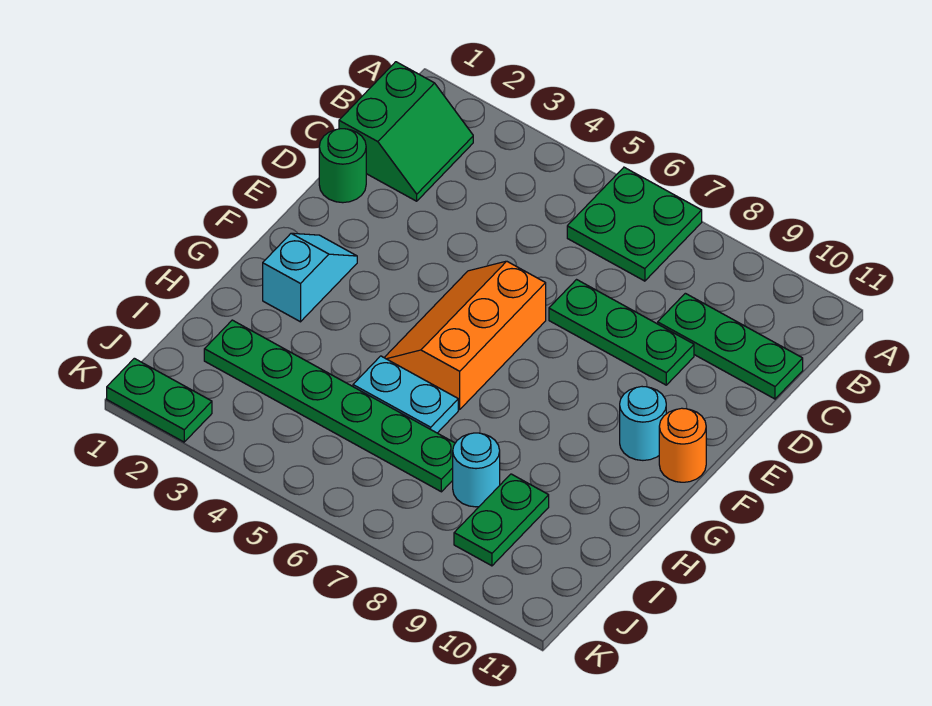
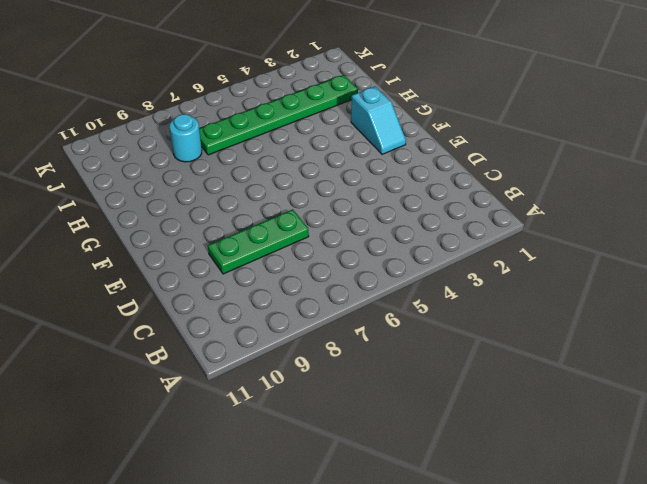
none -> green plate A6:B7 level 1
none -> green slope B1:C2 level 1 top 1
none -> green plate C9:C11 level 1

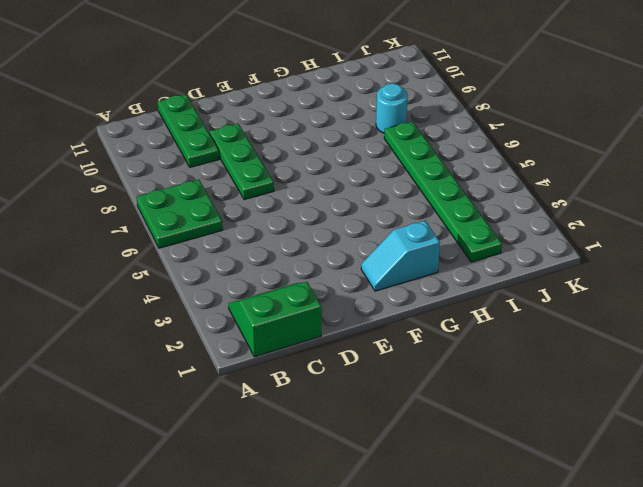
none -> green round brick D1 level 1
none -> orange slope E5:G6 level 1 top 6
none -> cyan round brick F10 level 1

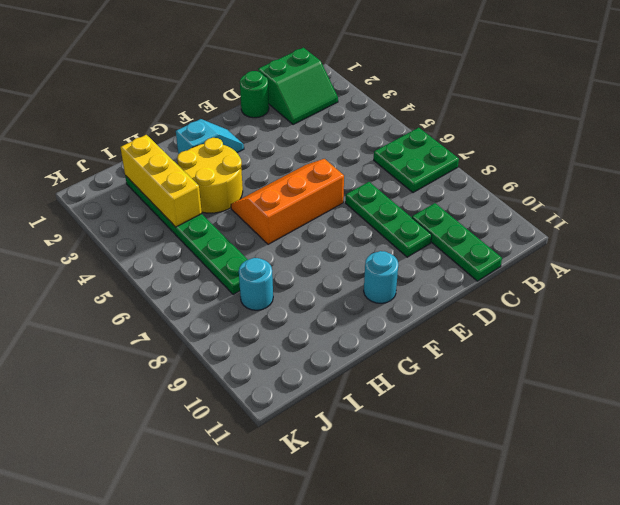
yellow round brick G3:H4 level 1 -> none
yellow brick I2:I4 level 2 -> none
none -> orange round brick F11 level 1
none -> cyan plate H5:H6 level 1
none -> green plate I9:J9 level 1

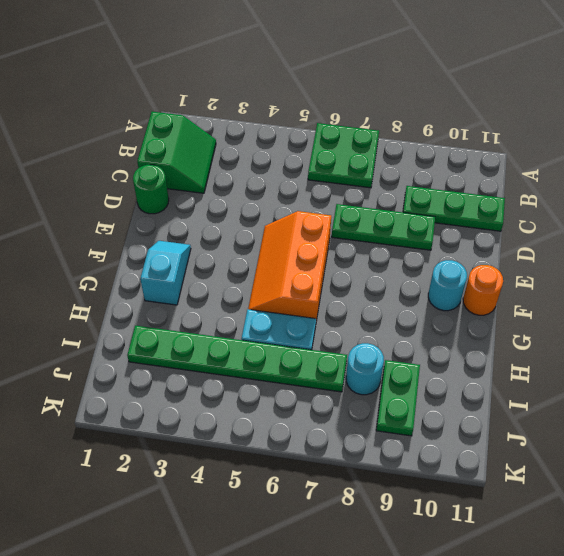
none -> green plate K1:K2 level 1

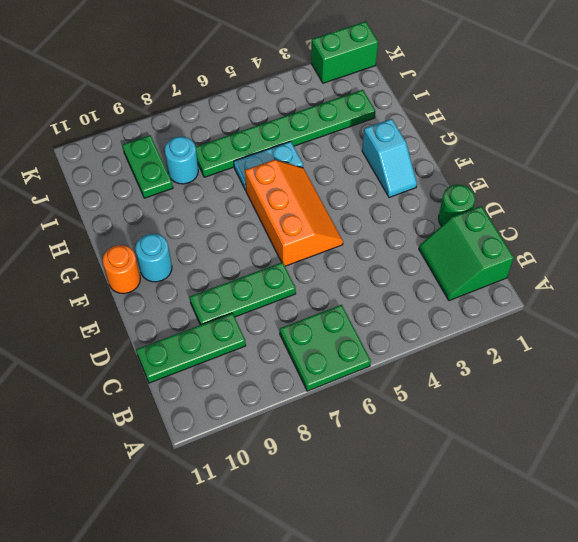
green brick K1:K2 level 1 -> green plate K1:K2 level 1

